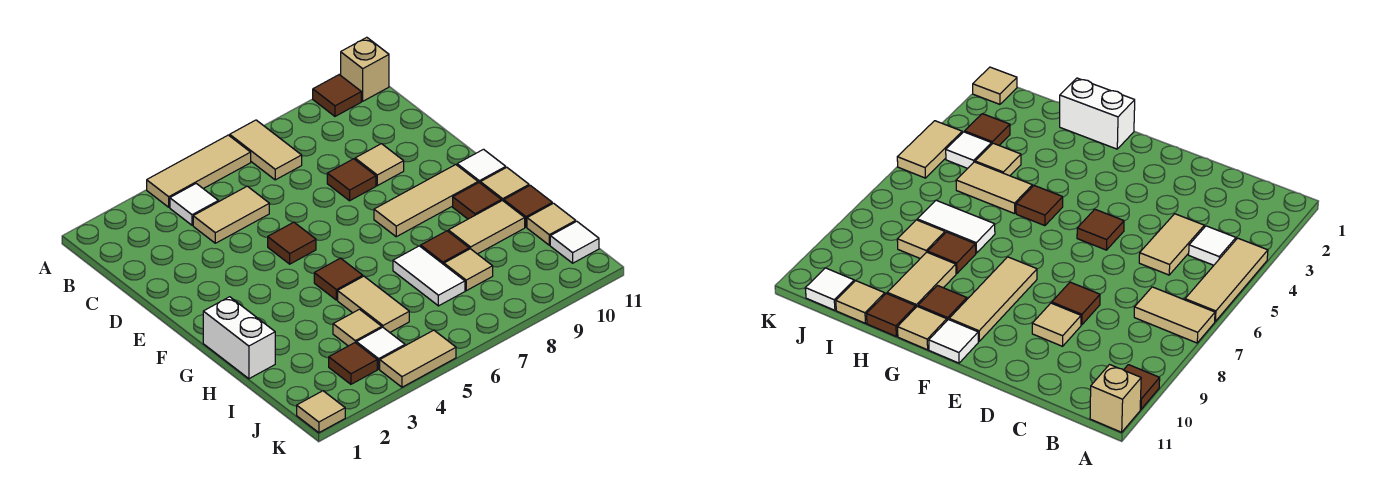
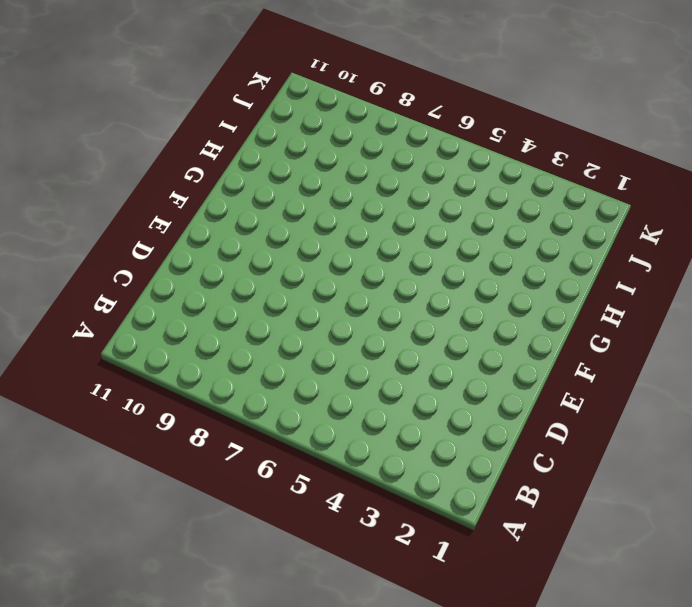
none -> tan tile A4:A6 level 1
none -> tan tile A7:B7 level 1
none -> brown tile A10 level 1

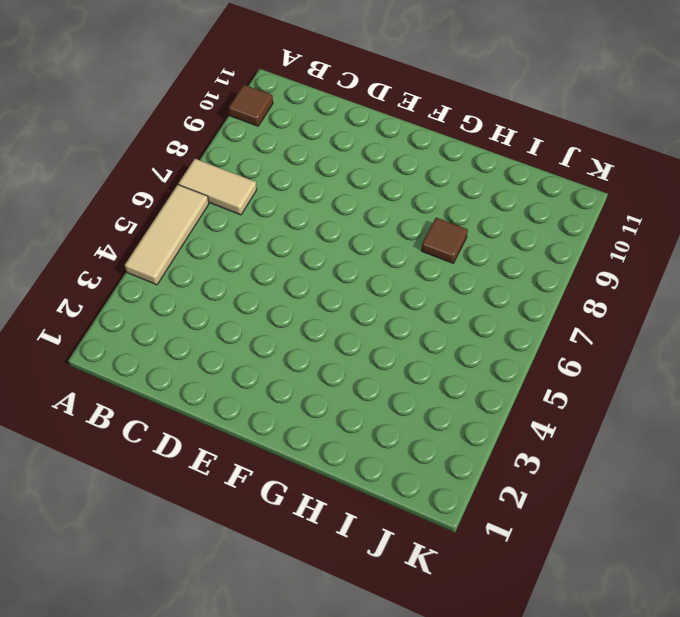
none -> tan brick A11 level 1
none -> white tile B4 level 1
none -> tan tile C4:C5 level 1

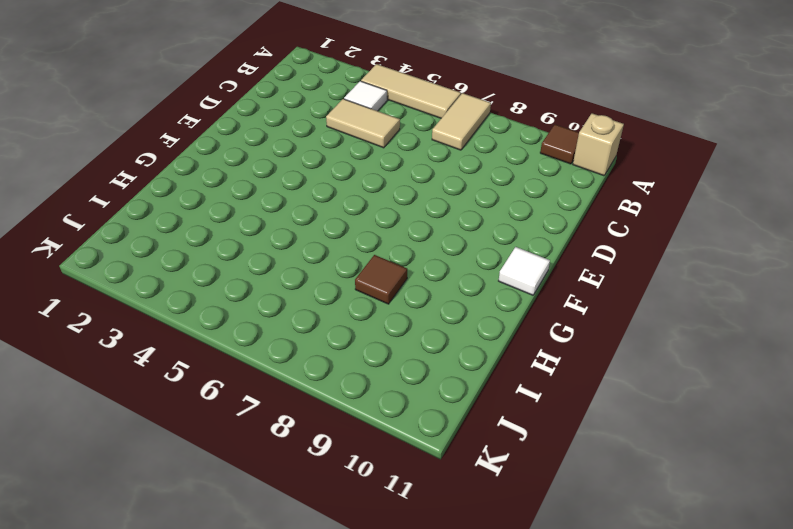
none -> brown tile D8 level 1
none -> tan tile D9 level 1
none -> brown tile E5 level 1

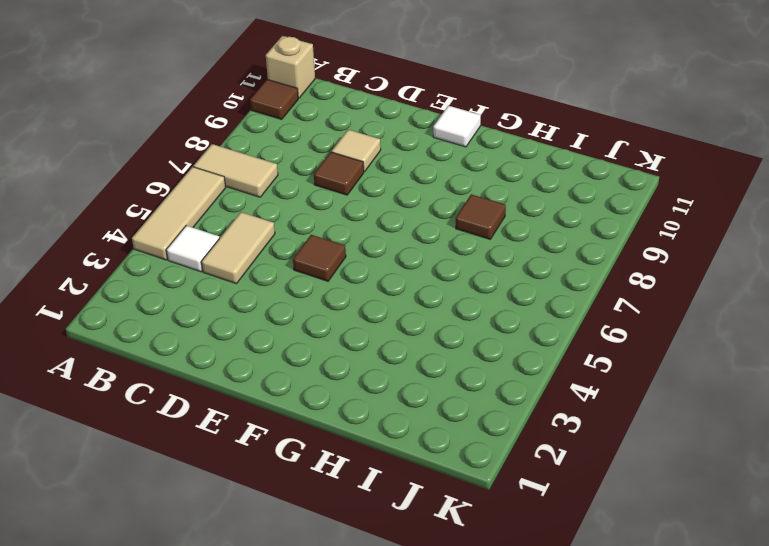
none -> tan tile F8:F10 level 1
none -> white brick G1:H1 level 1
none -> brown tile G5 level 1

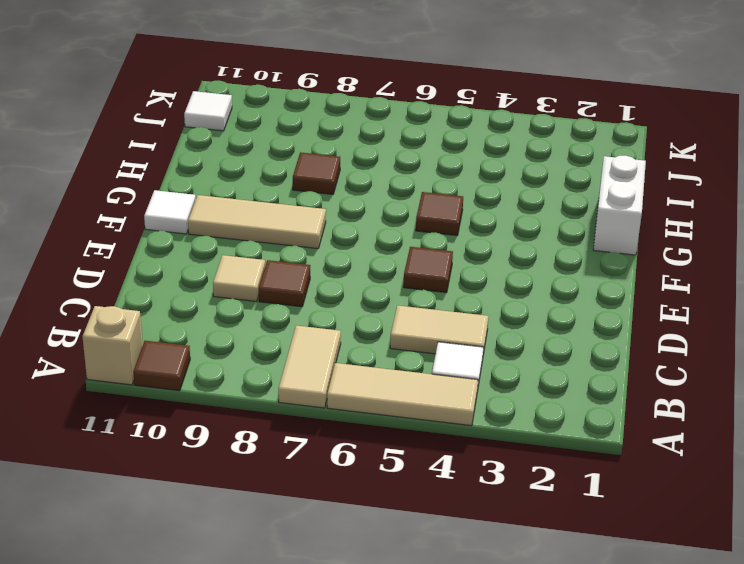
none -> brown tile G10 level 1
none -> tan tile G11 level 1
none -> tan tile H5:I5 level 1

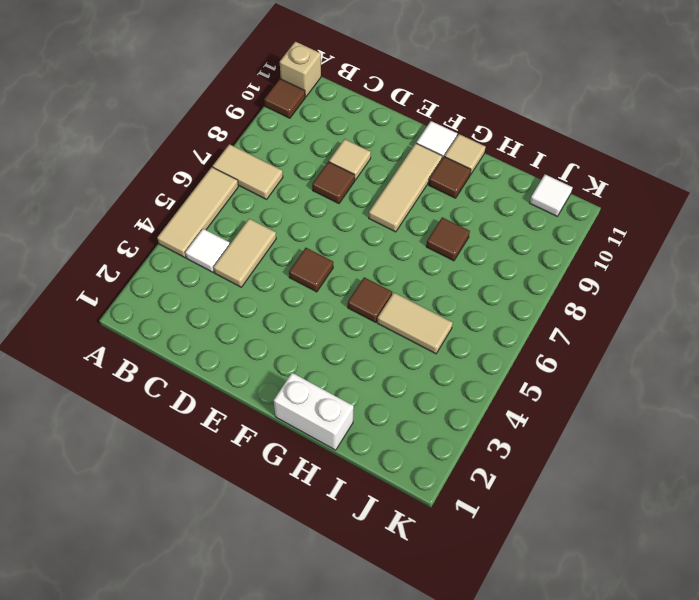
none -> white tile H7:I7 level 1
none -> tan tile H9:H10 level 1
none -> brown tile H11 level 1

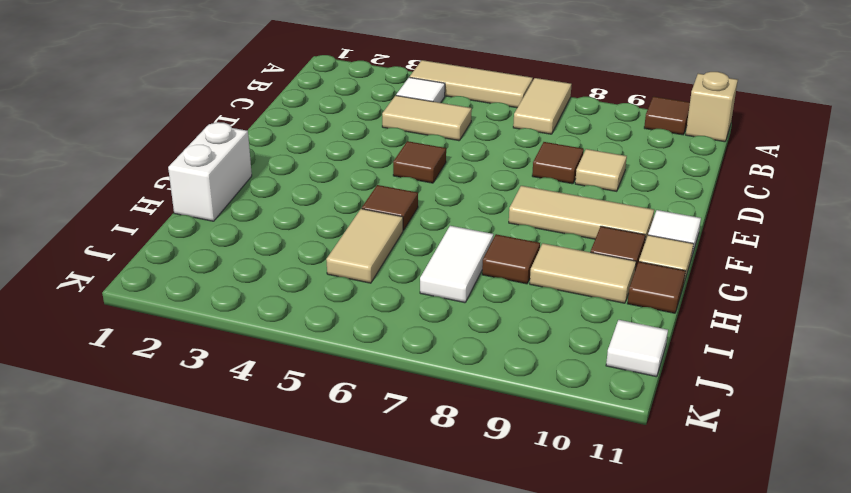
none -> tan tile I4 level 1
none -> tan tile I8 level 1
none -> tan tile I11 level 1

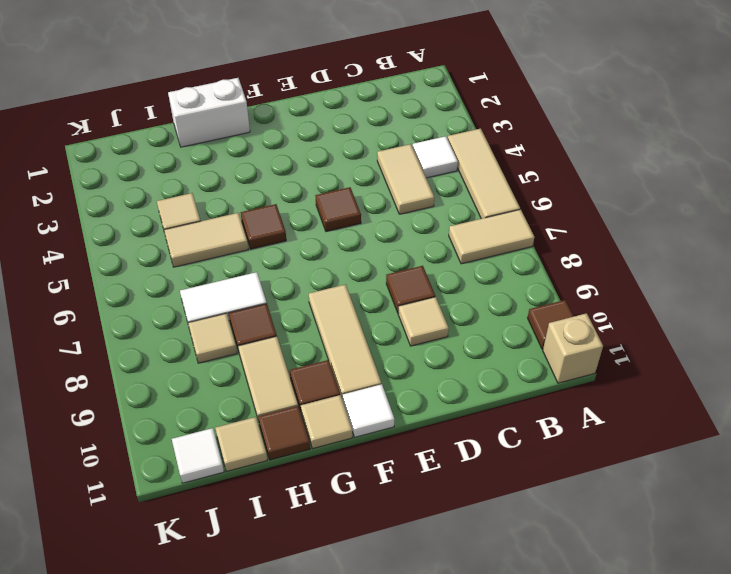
none -> brown tile J3 level 1
none -> white tile J4 level 1
none -> tan tile K1 level 1

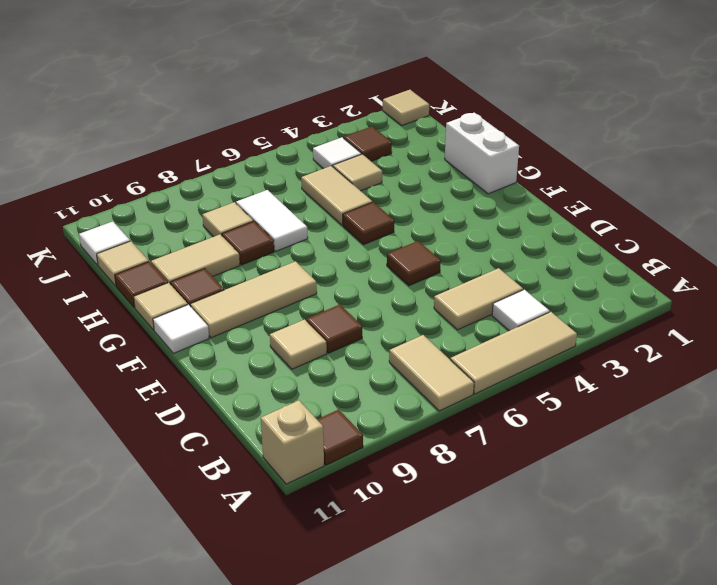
none -> tan tile K4:K5 level 1

